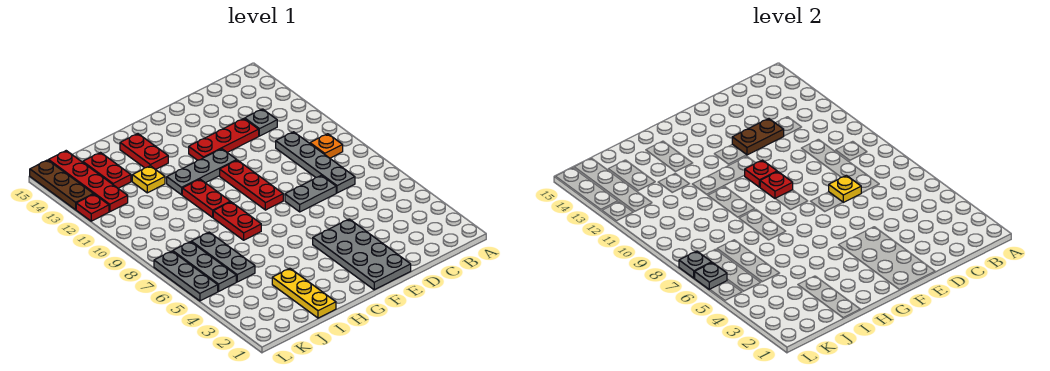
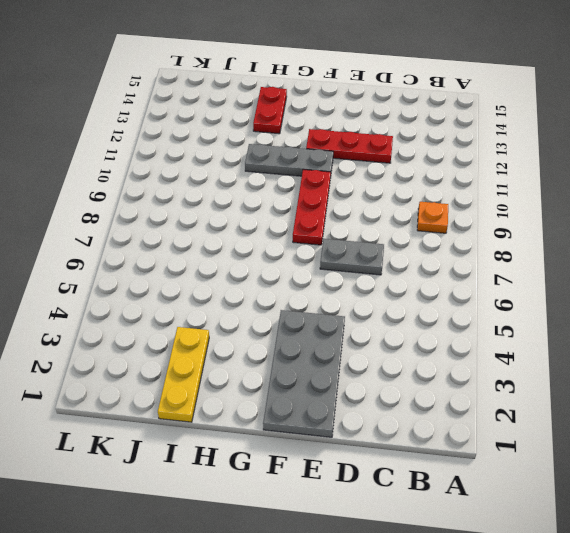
none -> grey plate C7:C10 level 1
none -> grey plate C12 level 1
none -> red plate H7:H8 level 1

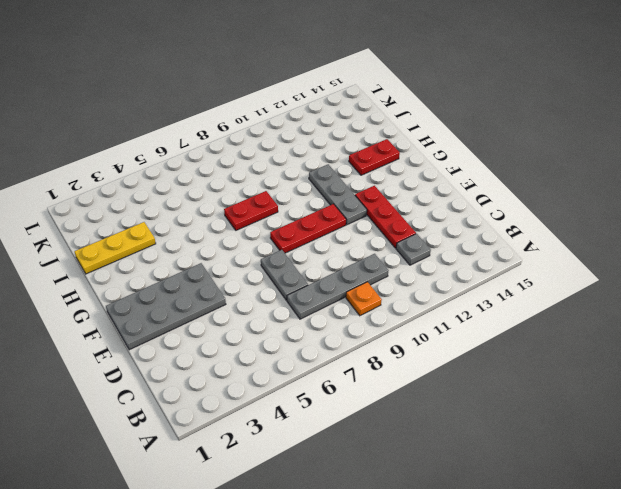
none -> red plate H9:H10 level 1
none -> yellow plate I12 level 1
none -> grey plate J5:J7 level 1

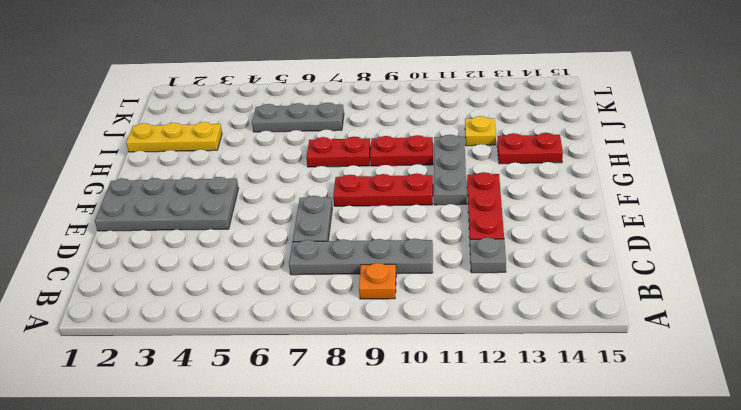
none -> red plate J13:J14 level 1
none -> grey plate K5:K7 level 1
none -> red plate K12:K15 level 1

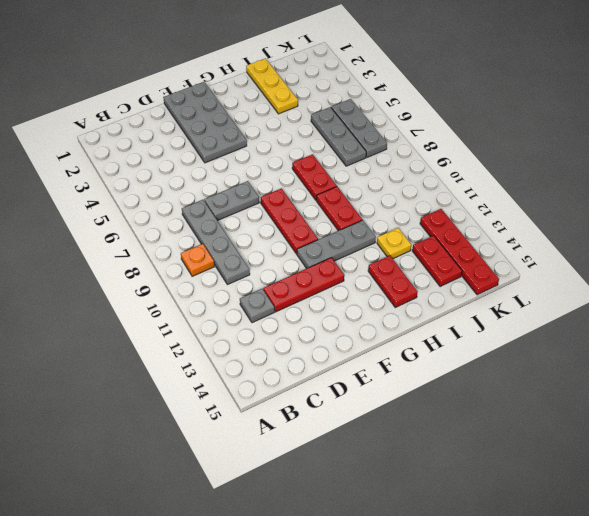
none -> grey plate L5:L7 level 1
none -> red plate L12 level 1
none -> brown plate L13:L15 level 1

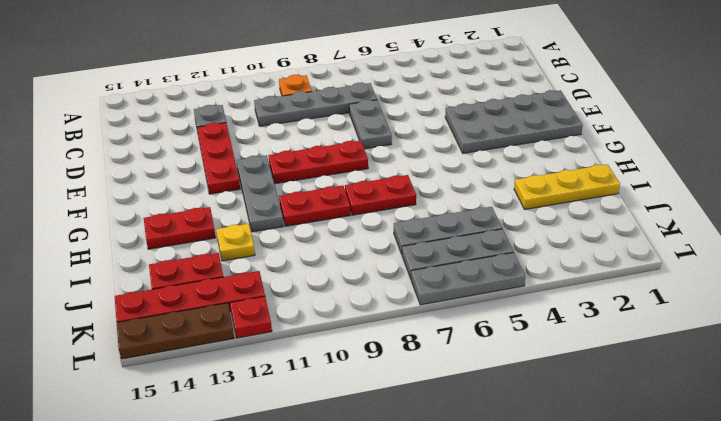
none -> yellow plate D7 level 2
none -> brown plate D12:E12 level 2
none -> red plate F9 level 2

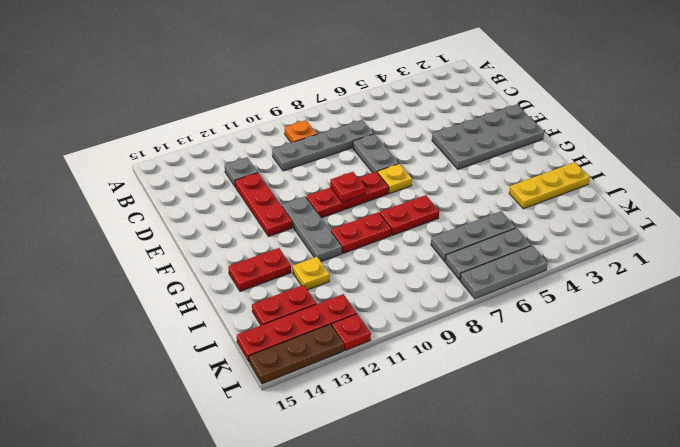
yellow plate F7 level 1 -> yellow plate D7 level 2
none -> brown plate D12:E12 level 2
none -> red plate F10 level 2
none -> grey plate L6 level 2

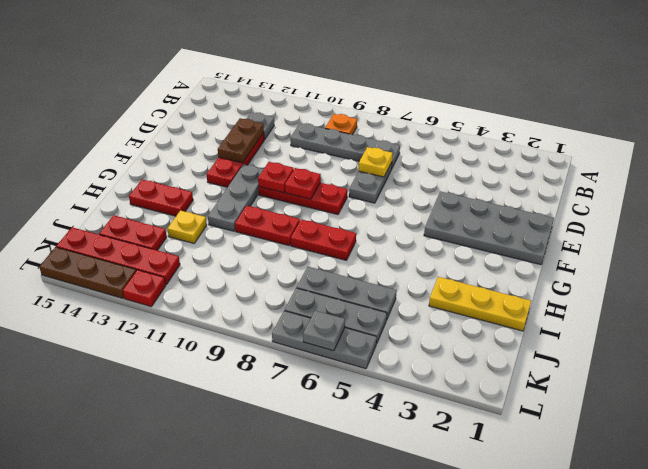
none -> grey plate L7 level 2

